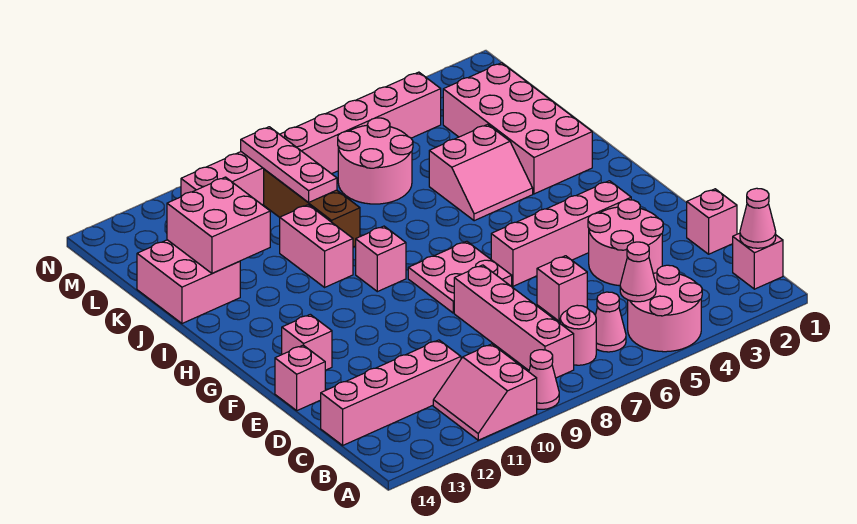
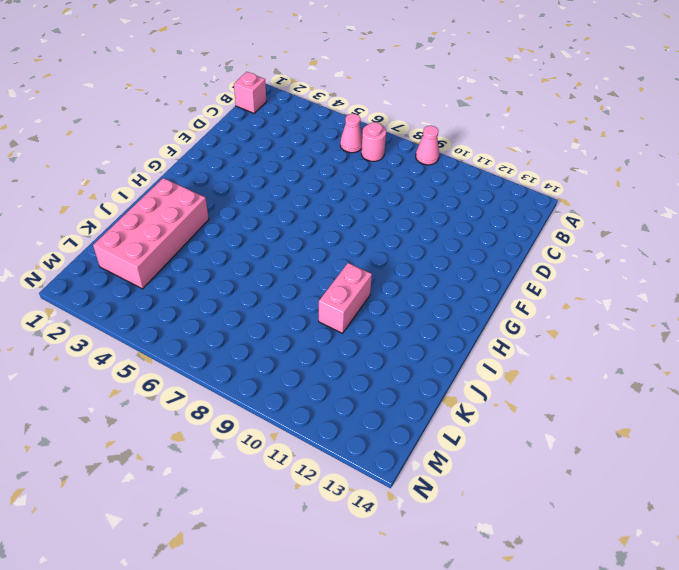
none -> pink round brick A4:B5 level 1
none -> pink slope A10:B11 level 1 top 10
none -> pink brick B8:E8 level 1

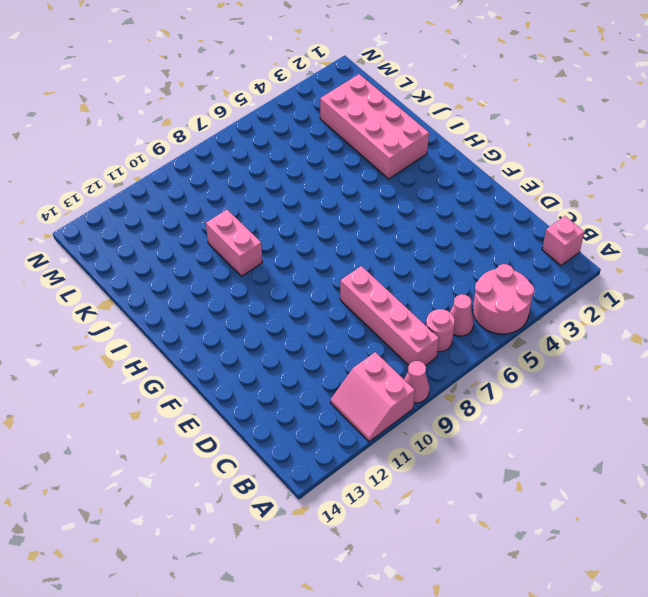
none -> pink brick C11:C14 level 1
none -> pink brick D1 level 1
none -> pink round brick D3:E4 level 1

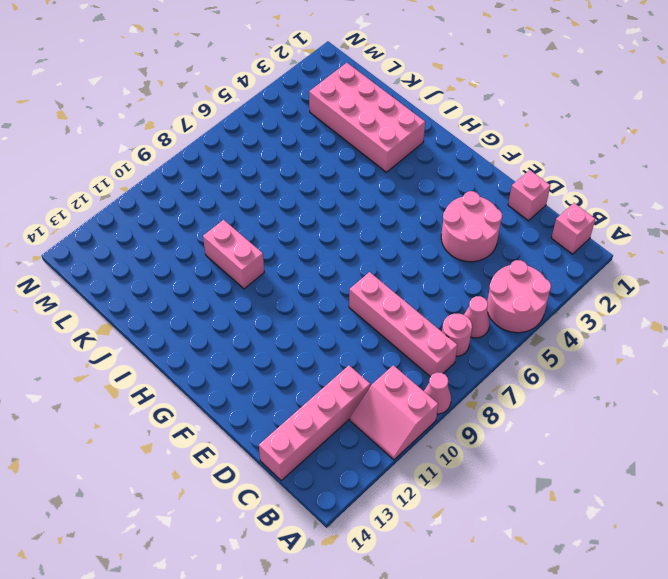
none -> pink brick D6 level 1
none -> pink brick E14 level 1
none -> pink brick F3:F6 level 1

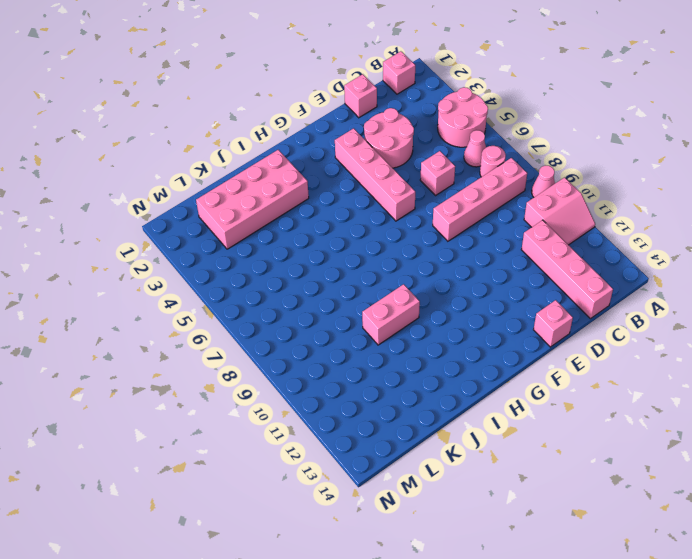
none -> pink plate F7:G8 level 1
none -> pink brick F13 level 1
none -> pink brick H9 level 1

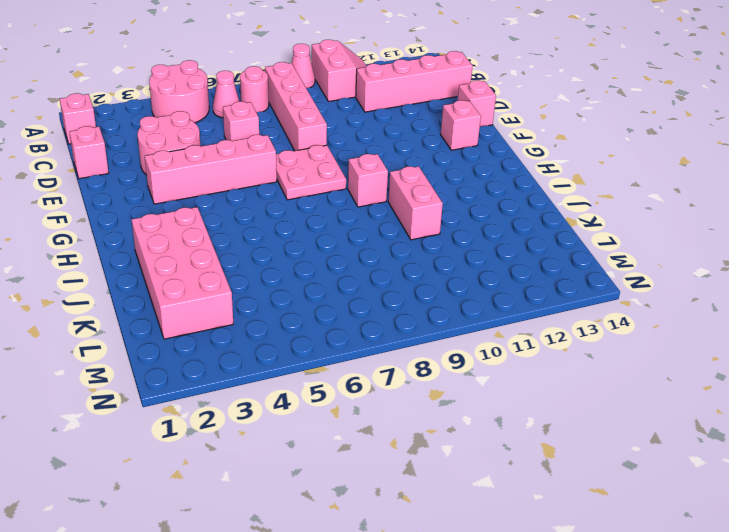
none -> pink slope I4:J5 level 1 top J
none -> brown brick J9:L9 level 1
none -> pink brick J13:K14 level 1

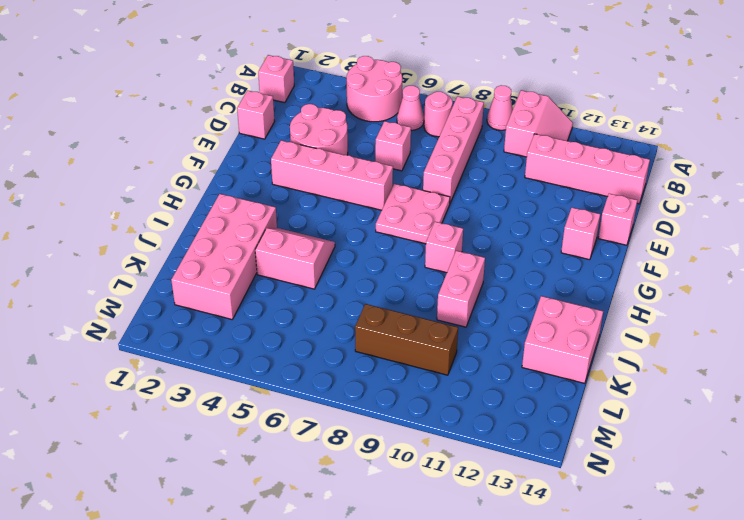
brown brick L8:L10 level 1 -> brown brick J9:L9 level 1
none -> pink round brick K6:L7 level 1
none -> pink brick M4:M11 level 1
none -> pink cone B1 level 2

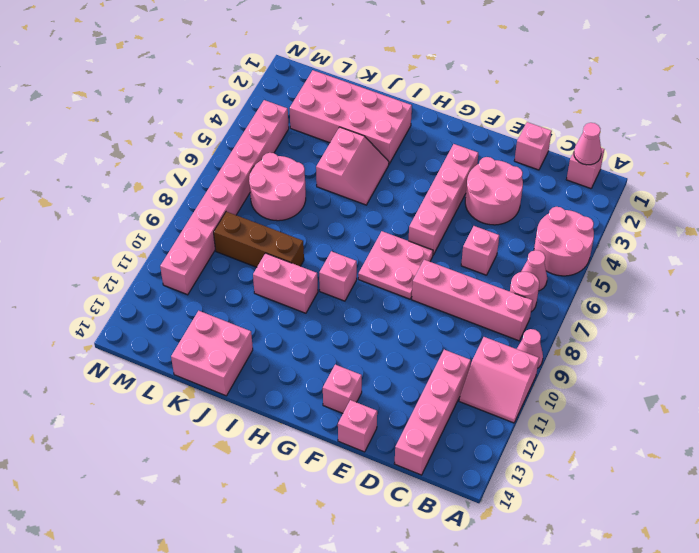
none -> pink cone B5 level 2
none -> pink brick J12:K13 level 2
none -> pink plate K9:M9 level 2

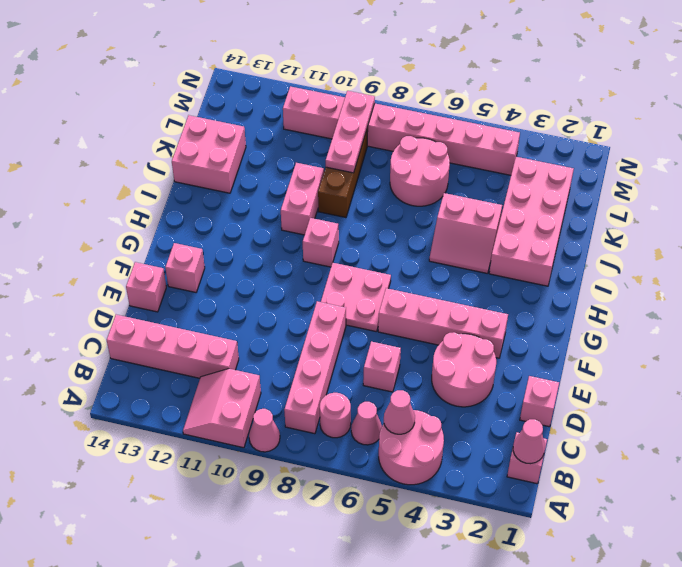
none -> pink brick J12:K13 level 2

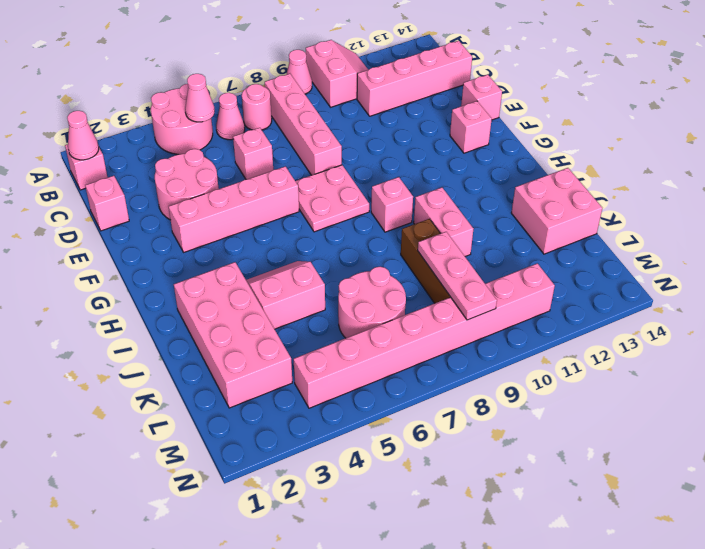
none -> pink brick J12:K13 level 2

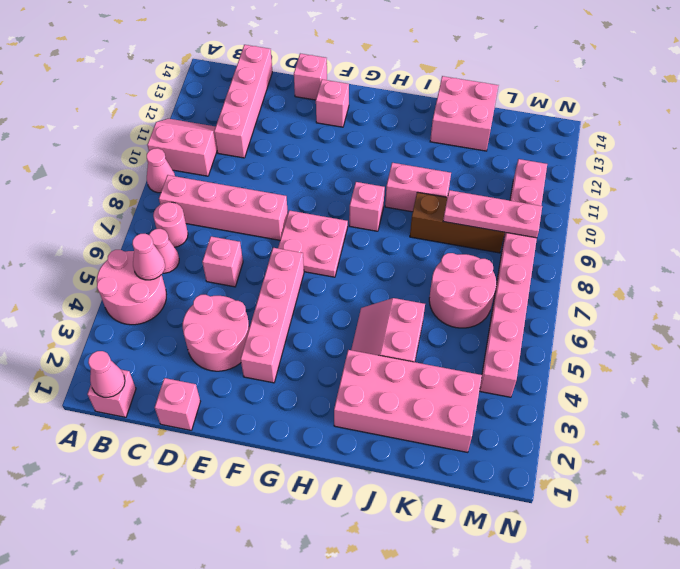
none -> pink brick J12:K13 level 2

